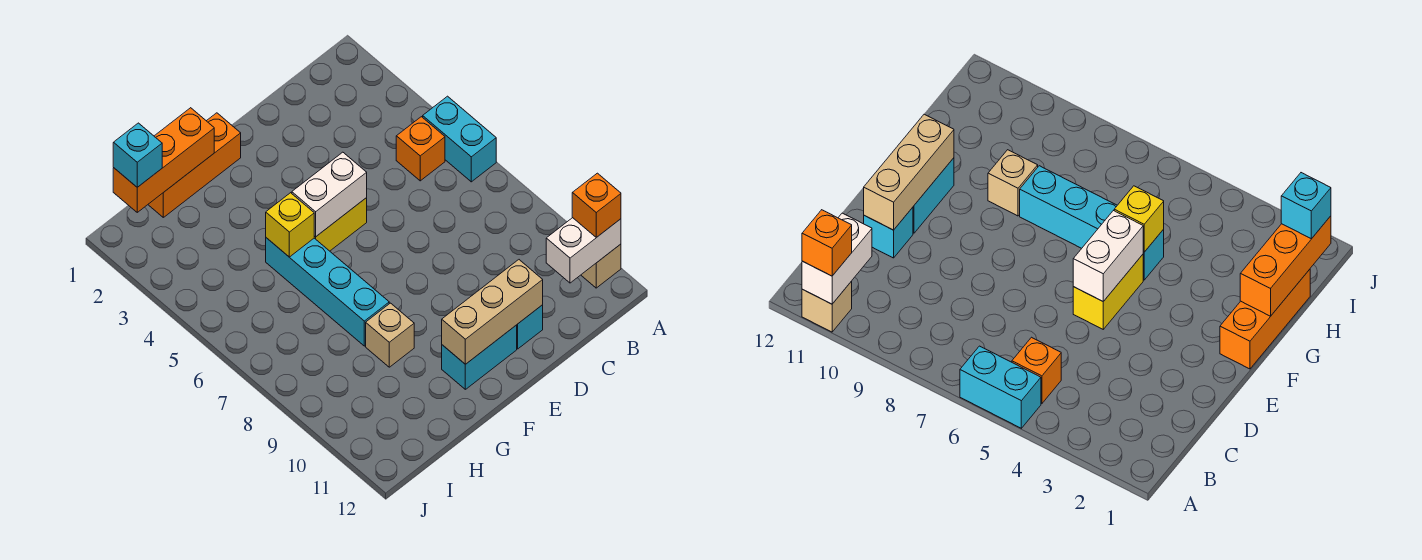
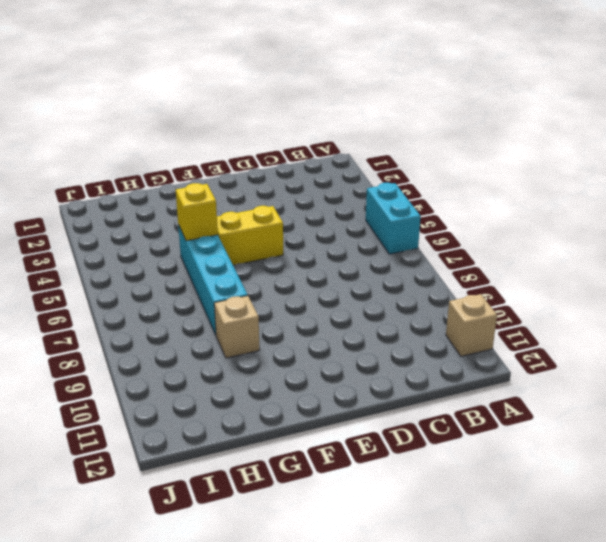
none -> orange brick B5 level 1
none -> cyan brick D11 level 1
none -> cyan brick E11:F11 level 1

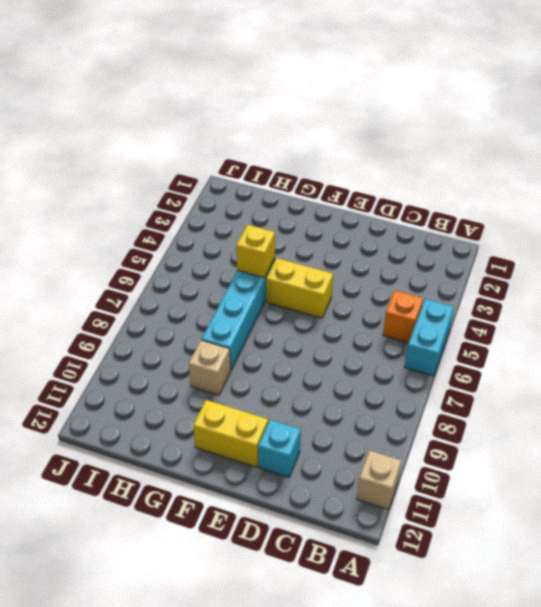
yellow brick E11:F11 level 1 -> cyan brick E11:F11 level 1
none -> orange brick F1:H1 level 1
none -> white brick A11:B11 level 2
none -> tan brick D11:F11 level 2

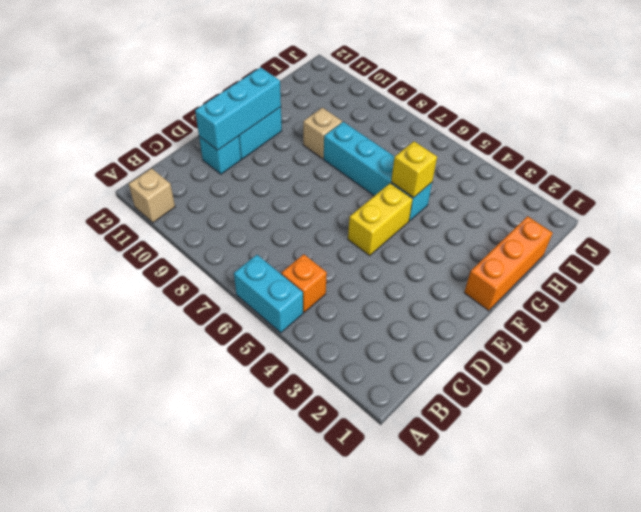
cyan brick D11:F11 level 2 -> tan brick D11:F11 level 2
none -> white brick A11:B11 level 2
none -> white brick E5:F5 level 2
none -> orange brick G1:I1 level 2

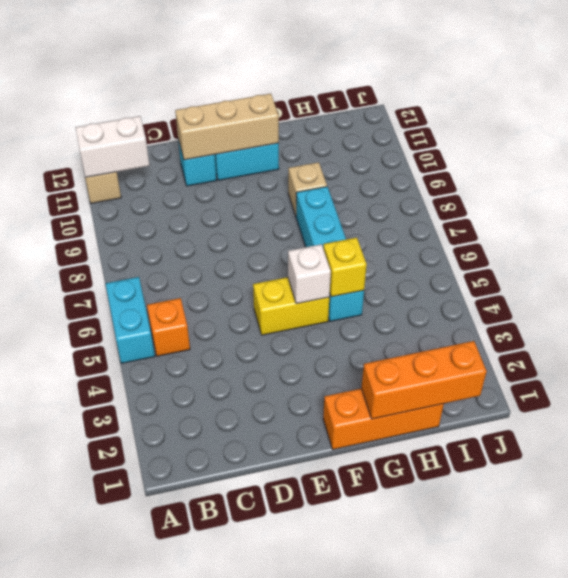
white brick F5 level 2 -> white brick E5:F5 level 2
none -> orange brick A11 level 3
none -> cyan brick I1 level 3

